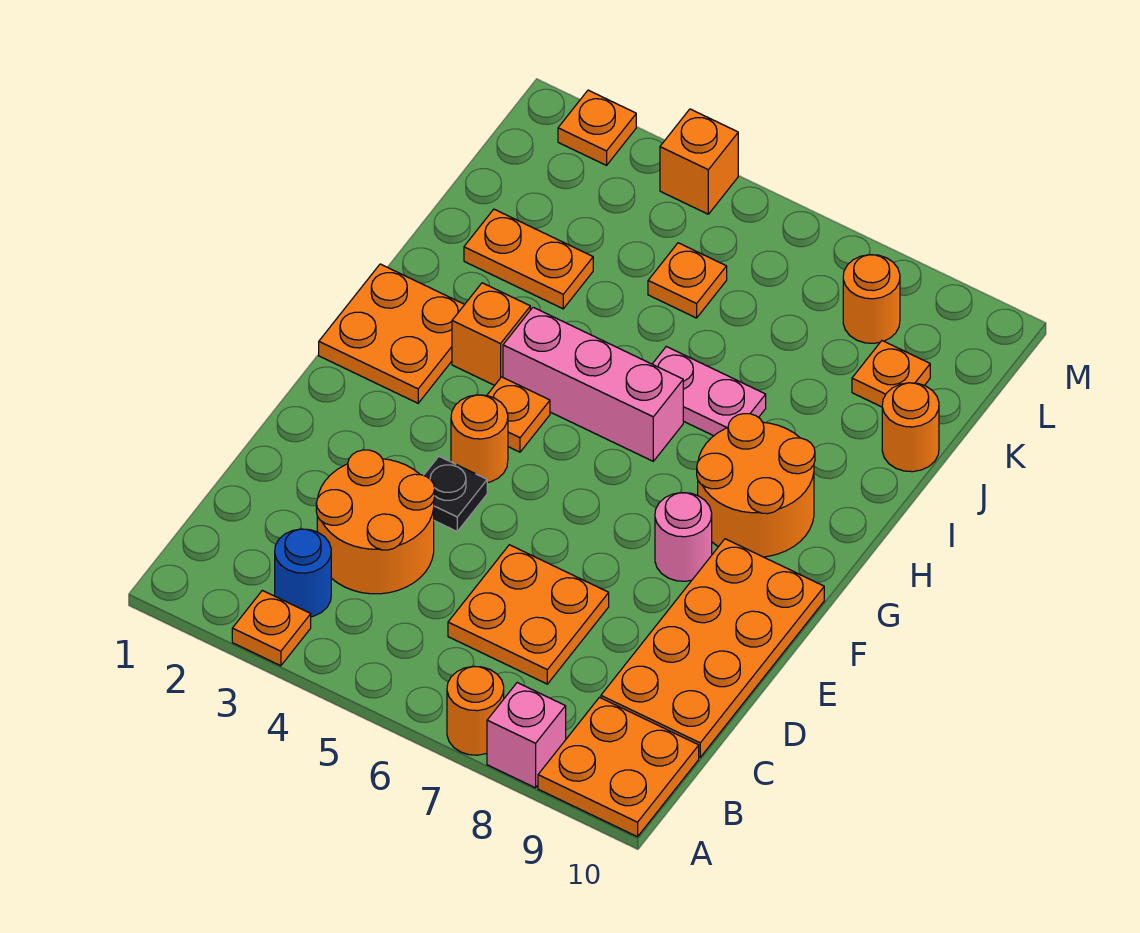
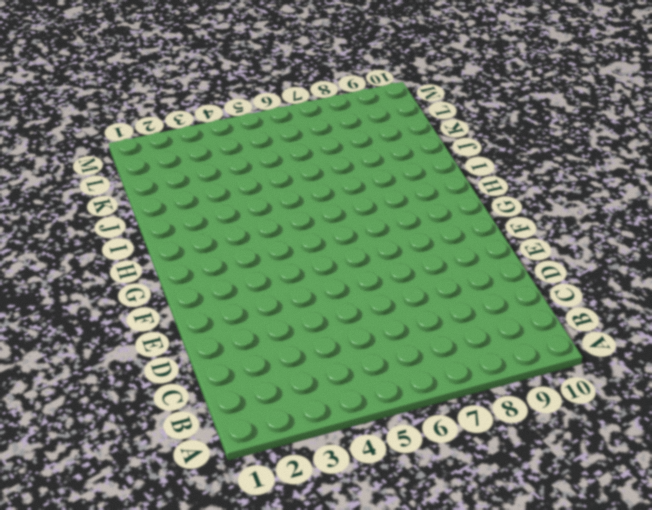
none -> orange plate A3 level 1
none -> orange round brick A7 level 1
none -> pink brick A8 level 1

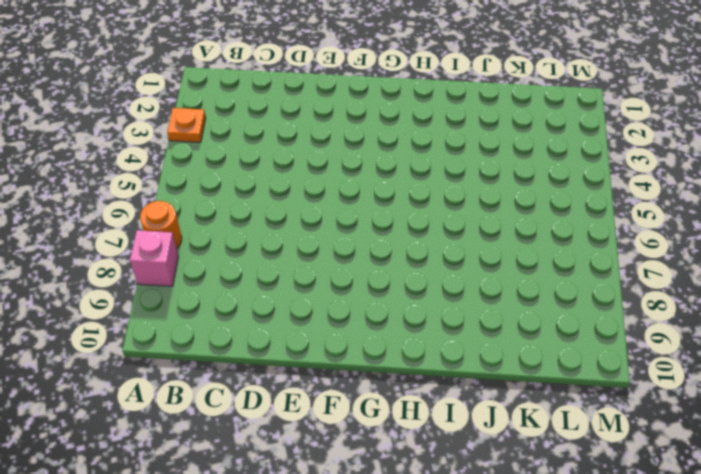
none -> orange plate A9:B10 level 1
none -> blue round brick B3 level 1
none -> orange round brick C3:D4 level 1

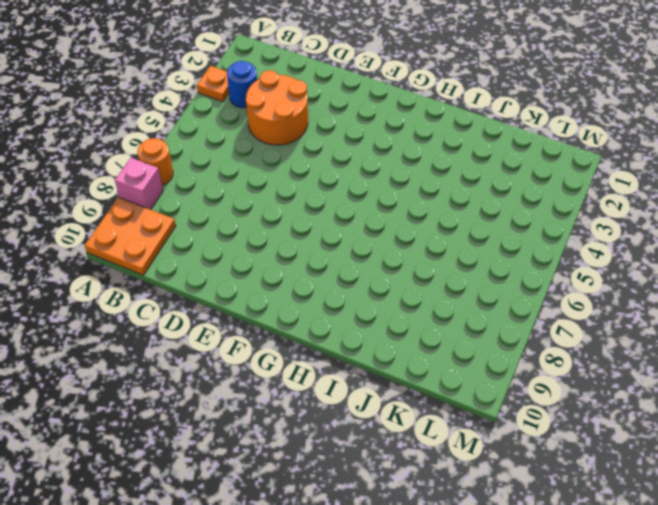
none -> orange plate C6:D7 level 1
none -> orange plate C9:F10 level 1
none -> black plate E4 level 1

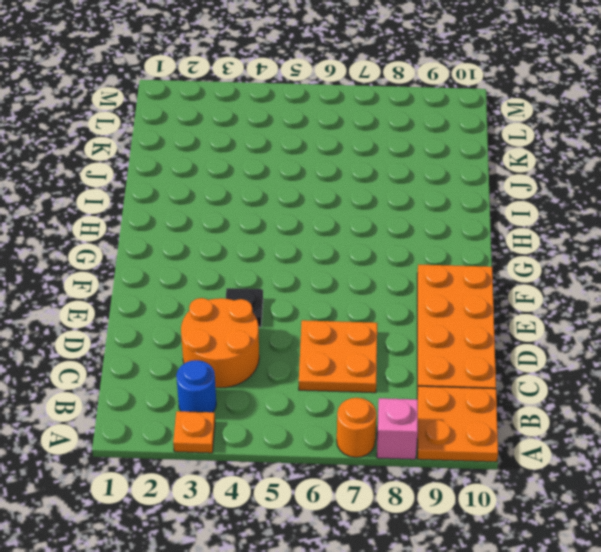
none -> orange round brick F4 level 1
none -> pink round brick F8 level 1
none -> orange plate G1:H2 level 1

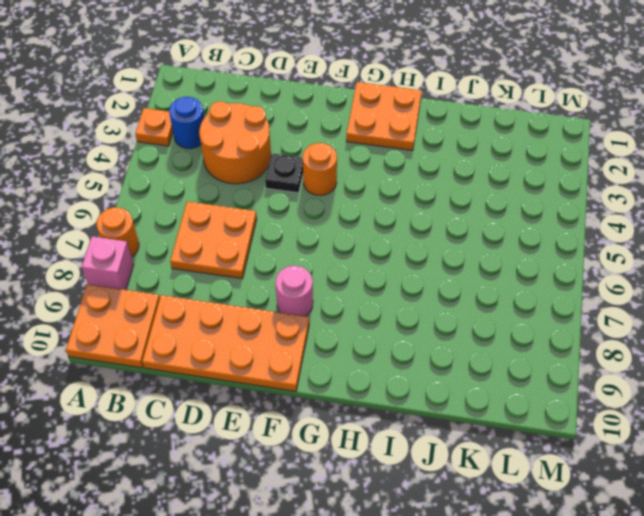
none -> orange plate G4 level 1
none -> orange round brick G8:H9 level 1
none -> orange brick H3 level 1

